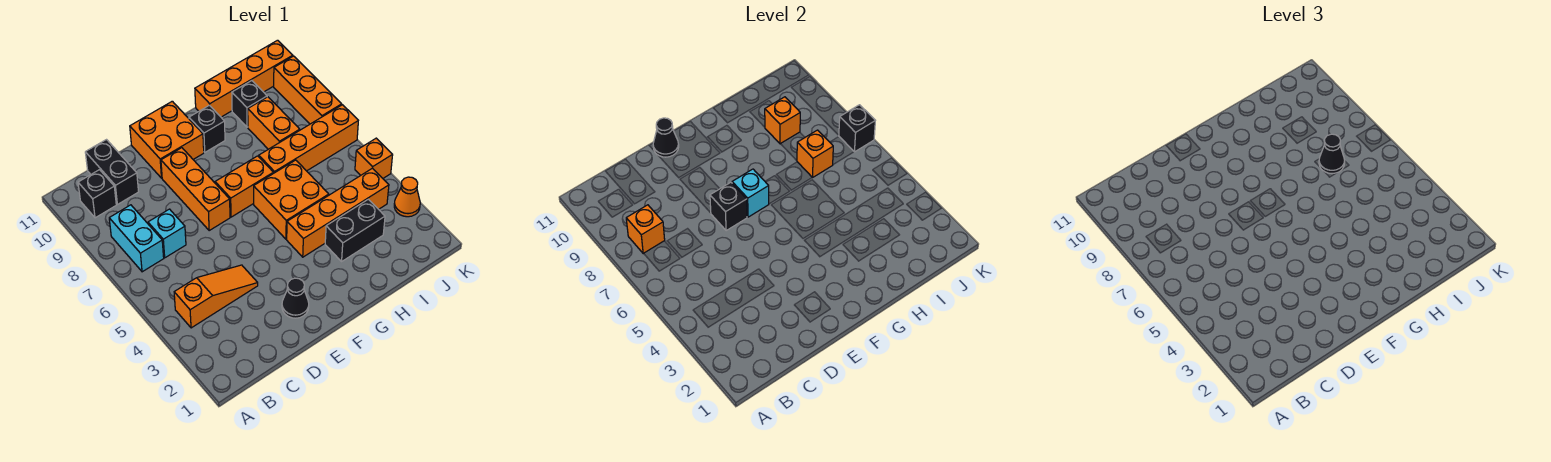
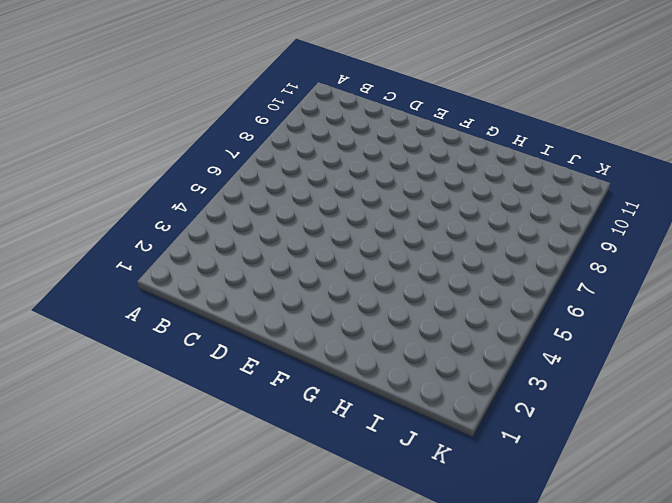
none -> orange slope B4:D4 level 1 top B
none -> cyan brick B7:B8 level 1
none -> black brick B10 level 1

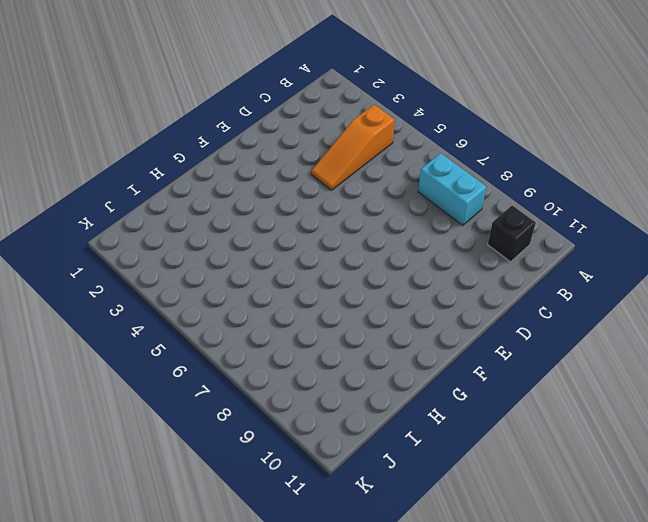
none -> cyan brick C7 level 1
none -> black brick C10:C11 level 1
none -> black cone E2 level 1

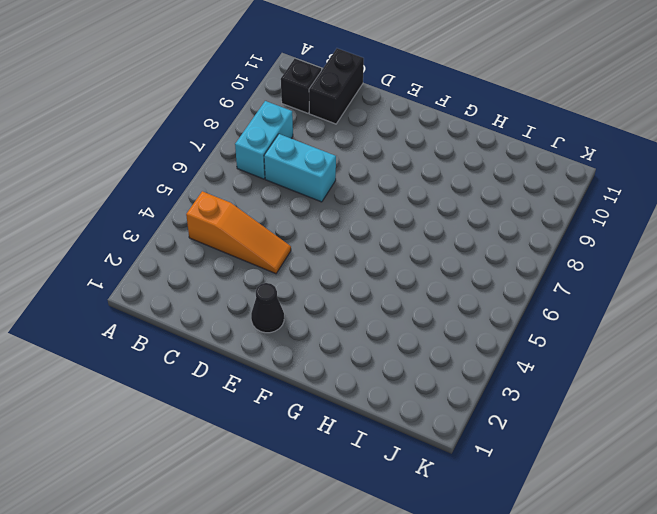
cyan brick C7:D7 level 1 -> cyan brick C7 level 1
none -> orange brick E7:E9 level 1
none -> orange brick E10:F11 level 1
none -> orange brick F7:G7 level 1

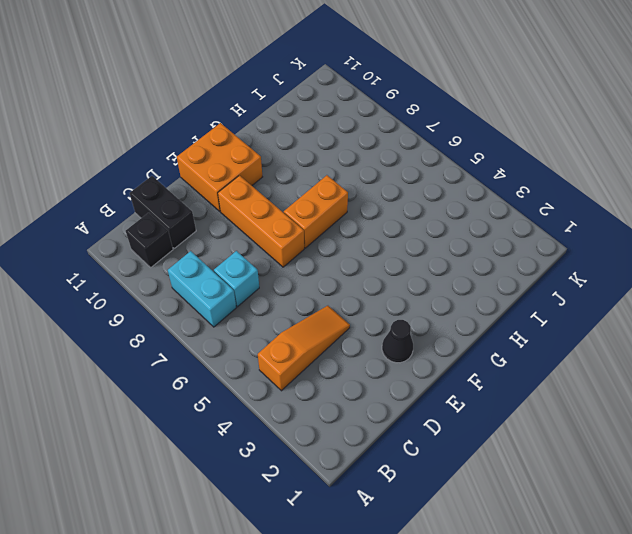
none -> orange brick G4:J4 level 1
none -> orange brick G5:H6 level 1
none -> black brick G10 level 1

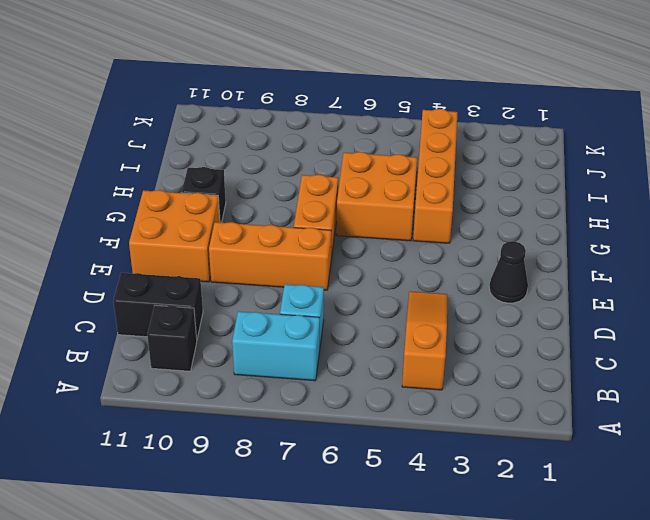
none -> black brick H3:I3 level 1
none -> orange brick H7:K7 level 1
none -> orange brick H11:K11 level 1

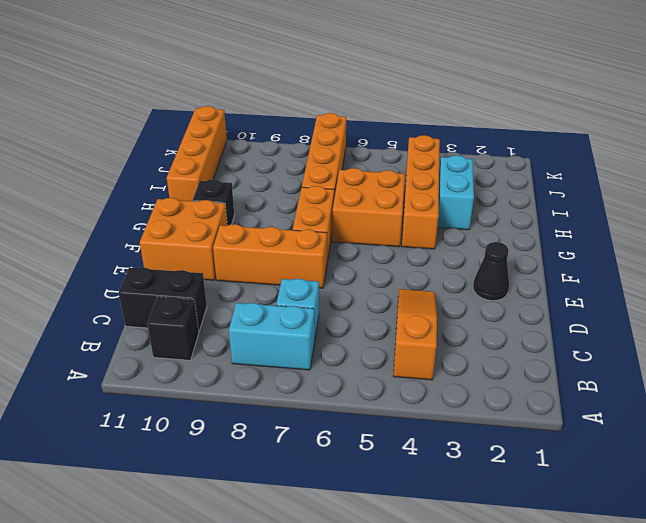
cyan brick H3:I3 level 1 -> black brick H3:I3 level 1
none -> orange brick I8:I9 level 1
none -> black brick I10 level 1
none -> orange cone K3 level 1

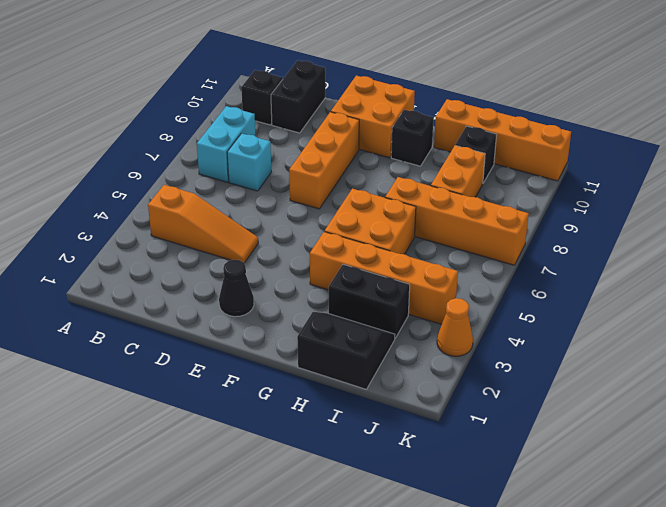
black slope H1:I2 level 1 top 1 -> none
none -> orange brick F7:G7 level 1
none -> orange brick K5 level 1
none -> orange brick K8:K10 level 1

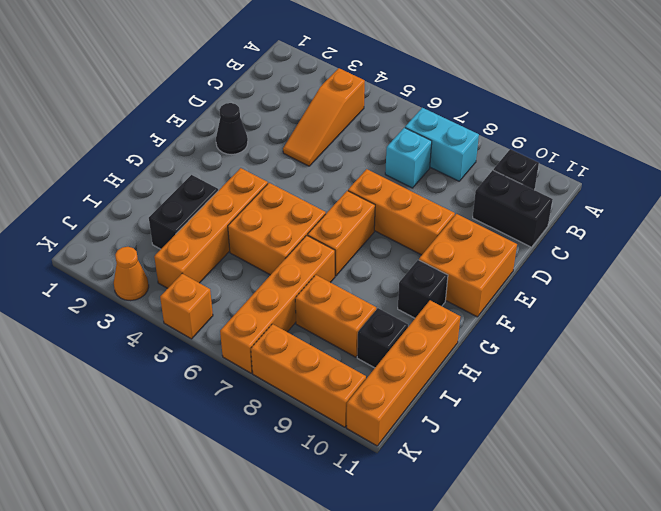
none -> orange brick B8 level 2
none -> black brick E7 level 2
none -> black cone E11 level 2

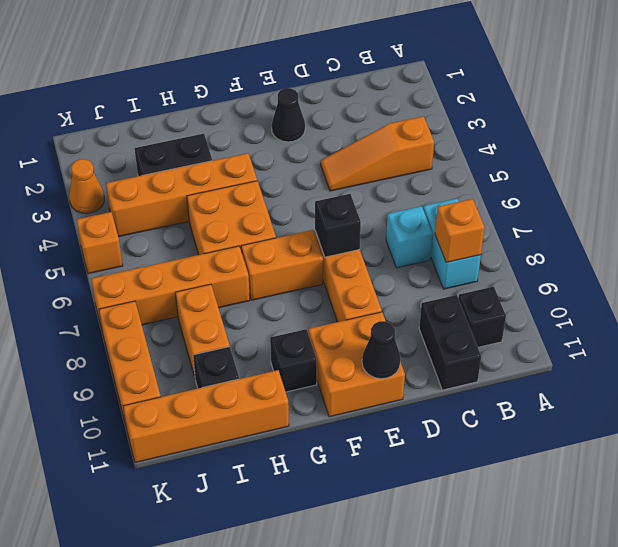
none -> cyan brick F7 level 2
none -> orange brick I7 level 2
none -> orange brick I9 level 2

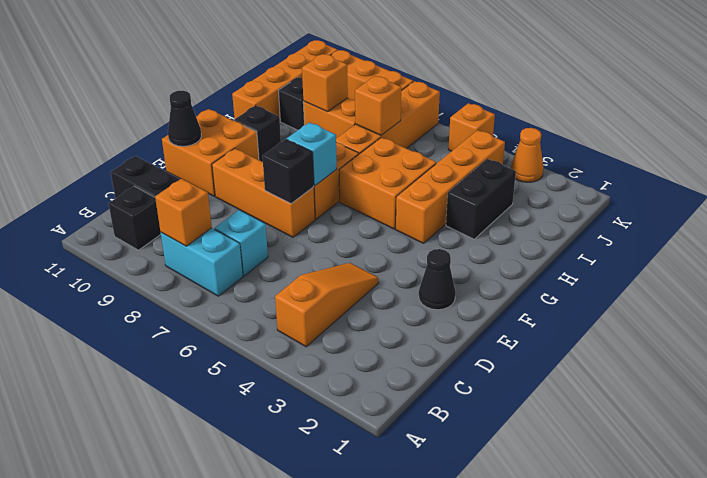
none -> black brick K7 level 2
none -> black cone I7 level 3

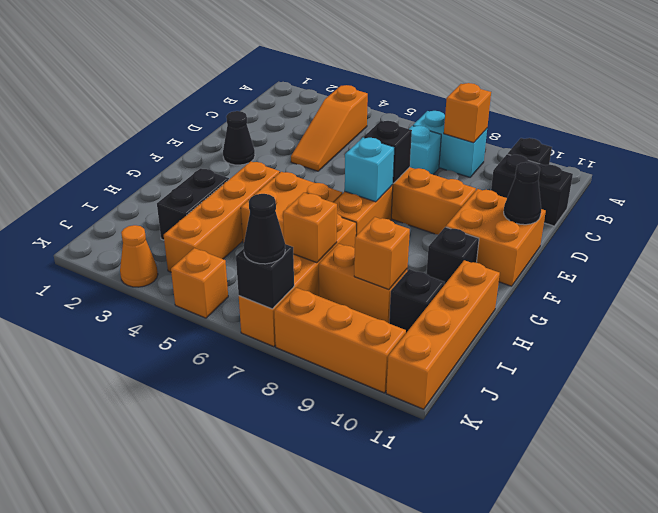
black cone K7 level 3 -> black cone I7 level 3

